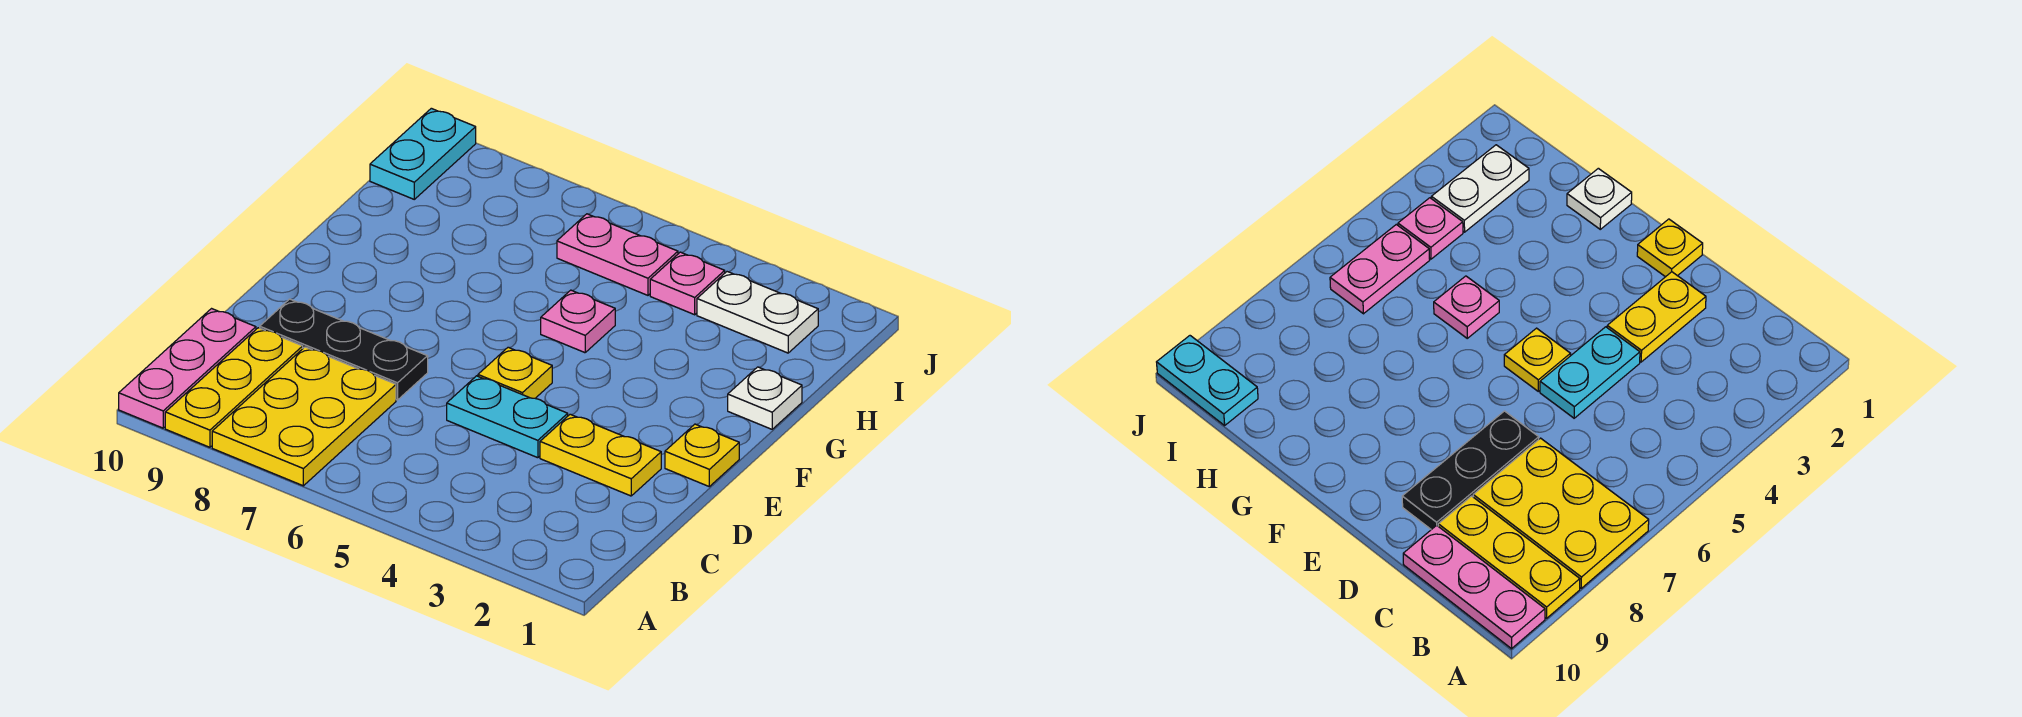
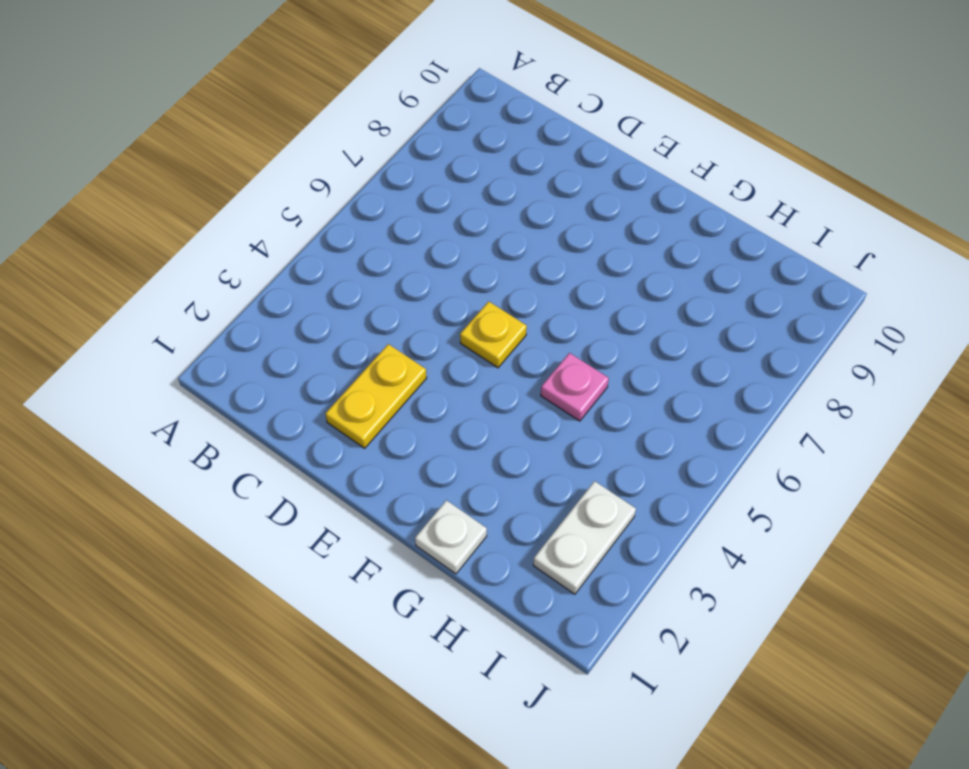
none -> yellow plate A7:C8 level 1
none -> yellow plate A9:C9 level 1
none -> pink plate A10:C10 level 1

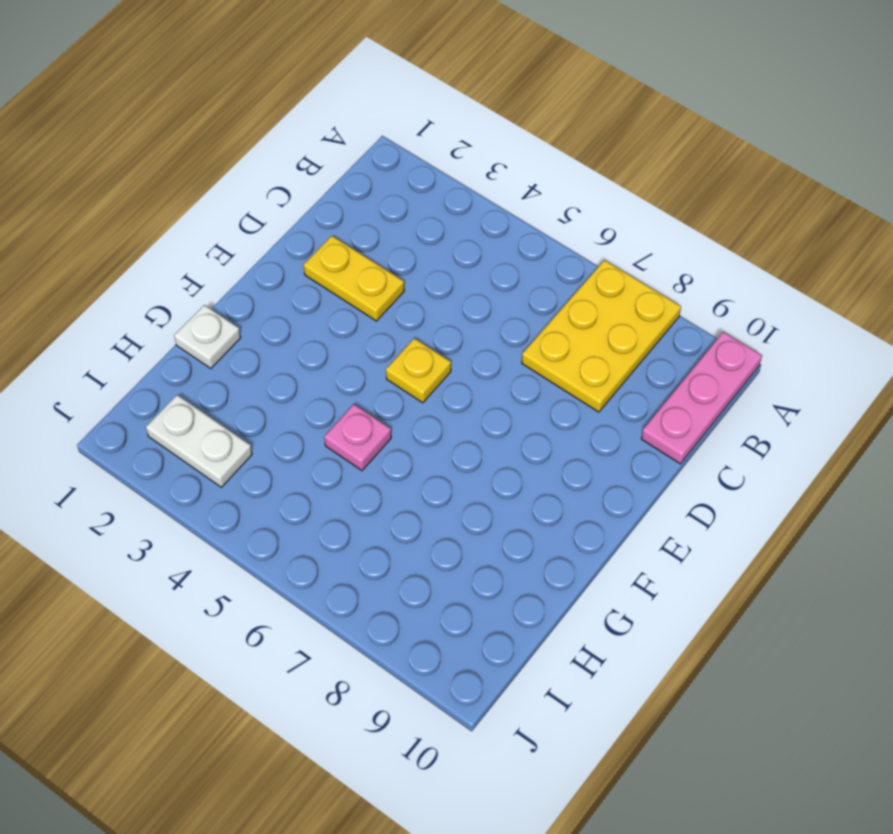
none -> yellow plate A9:C9 level 1
none -> cyan plate D4:D5 level 1
none -> black plate D7:D9 level 1

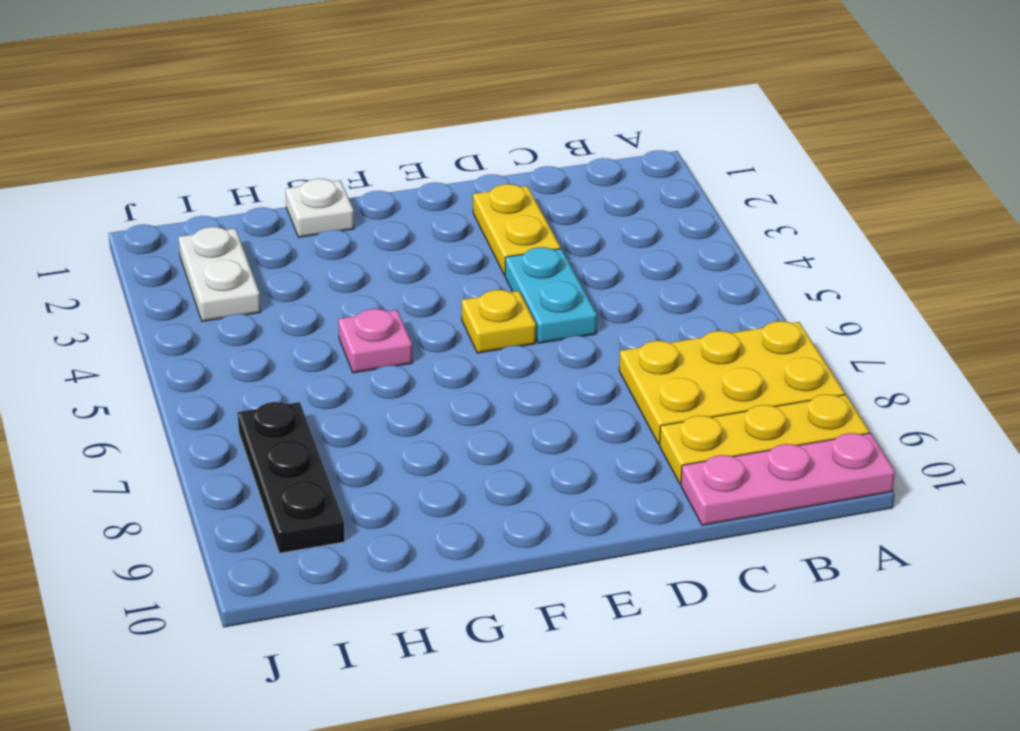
black plate I7:I9 level 1 -> black plate D7:D9 level 1
none -> yellow plate E1 level 1
none -> pink plate I4 level 1
none -> pink plate I5:I6 level 1

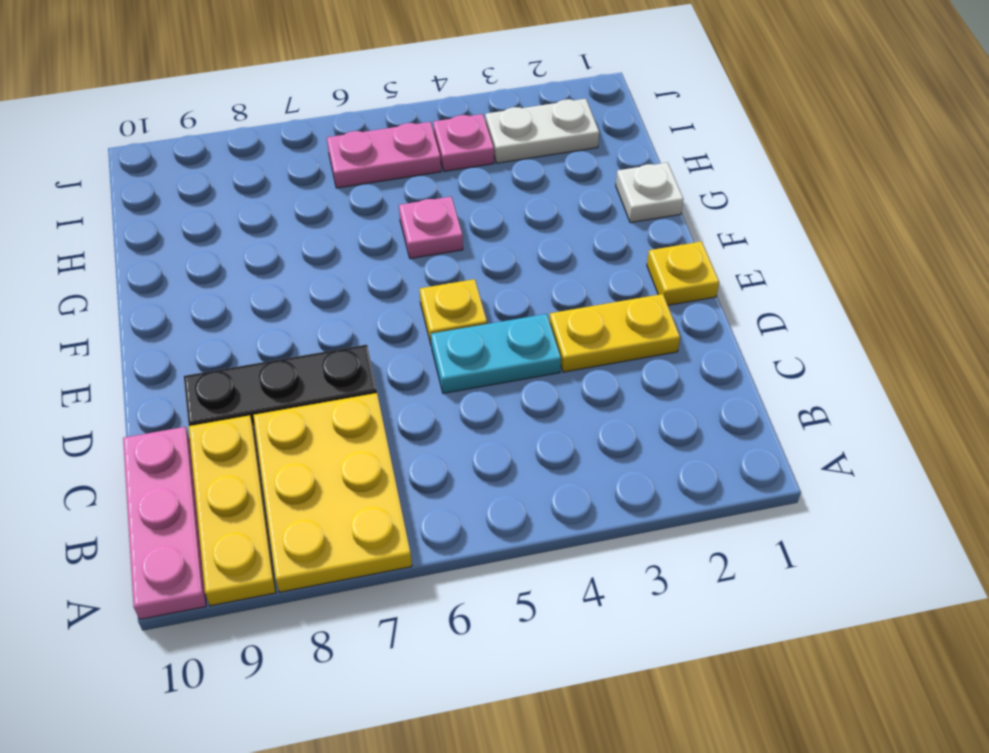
none -> cyan plate I10:J10 level 1

